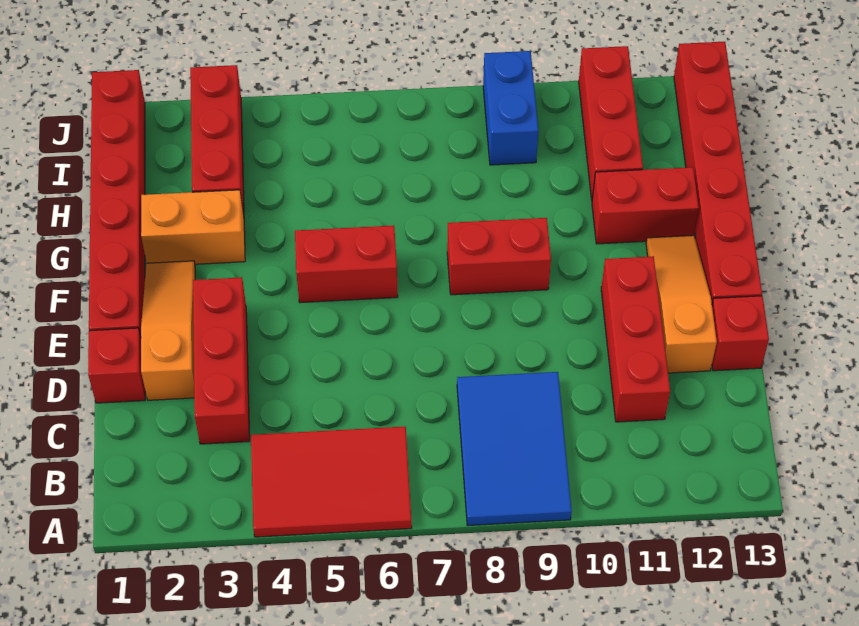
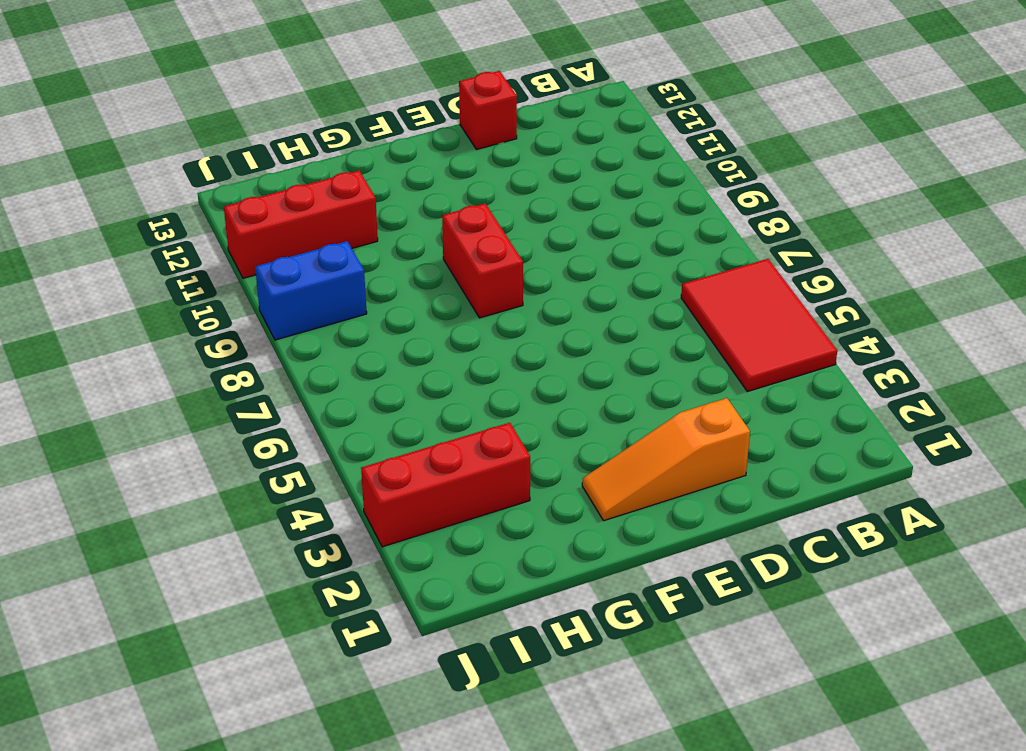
none -> blue tile A8:C9 level 1
none -> red brick C3:E3 level 1
none -> red brick C11:E11 level 1

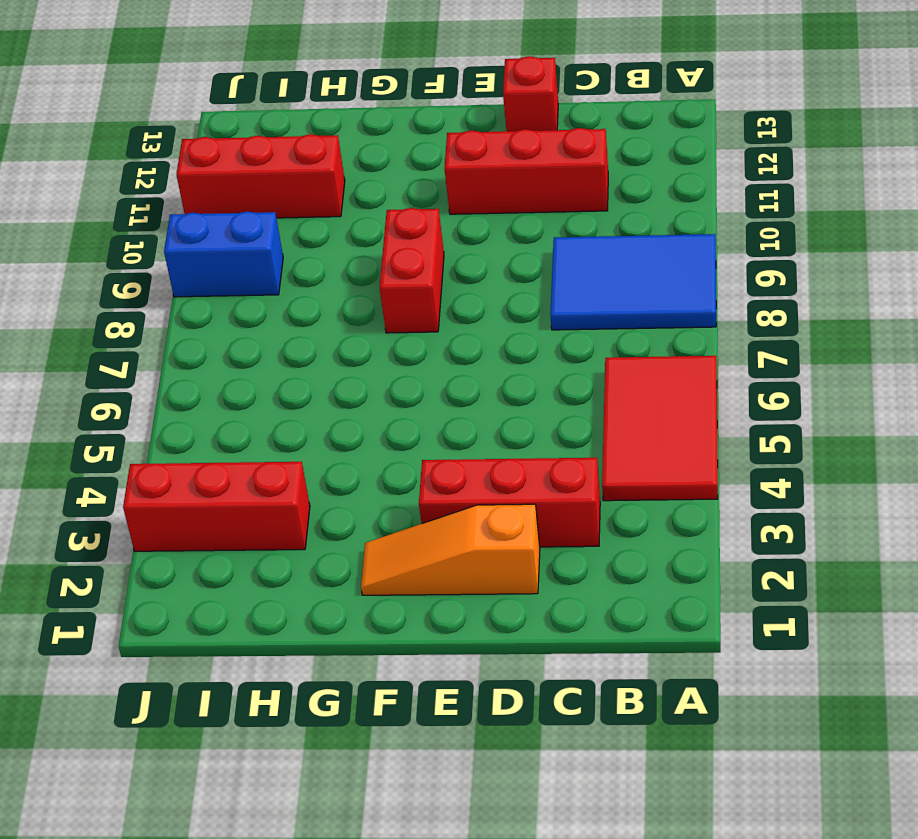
none -> red brick D1 level 1
none -> orange slope D12:F12 level 1 top D
none -> red brick E1:J1 level 1

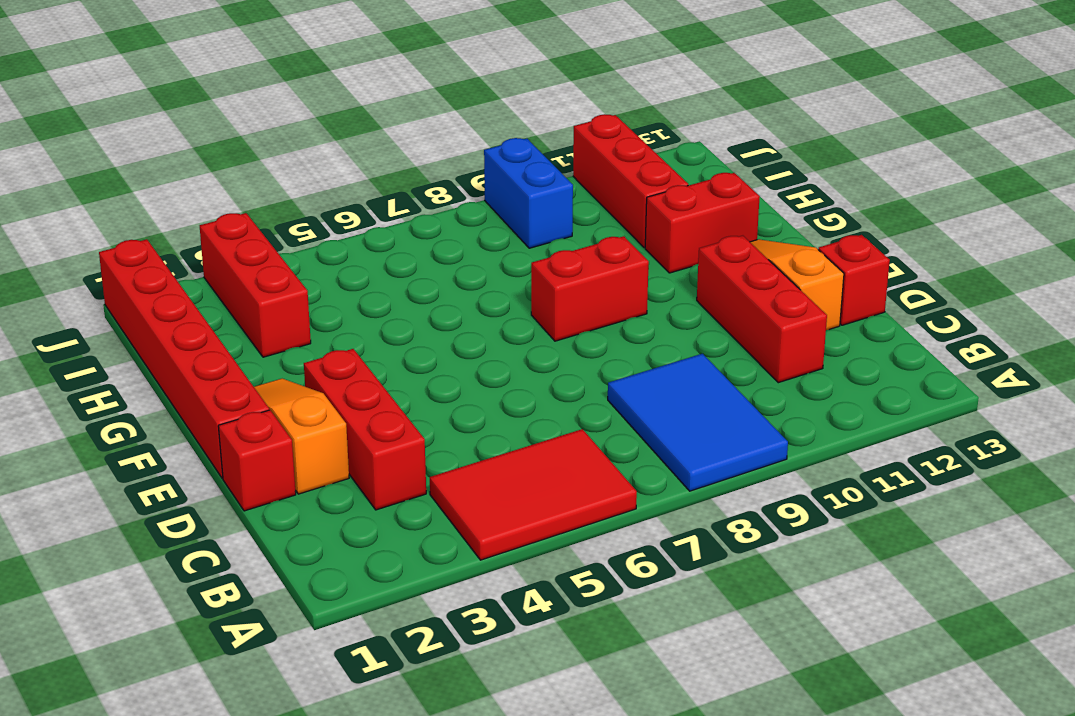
none -> red brick E13:J13 level 1
none -> red brick F5:F6 level 1
none -> orange brick G2:G3 level 1

